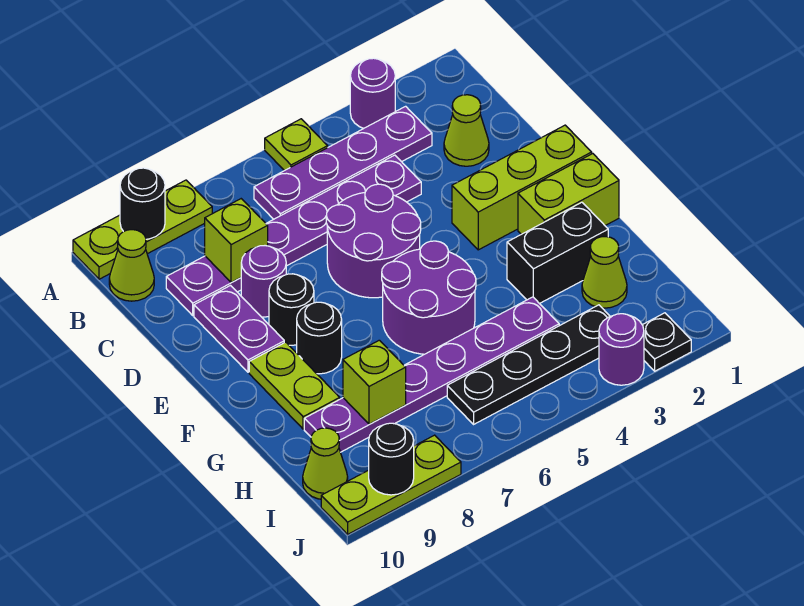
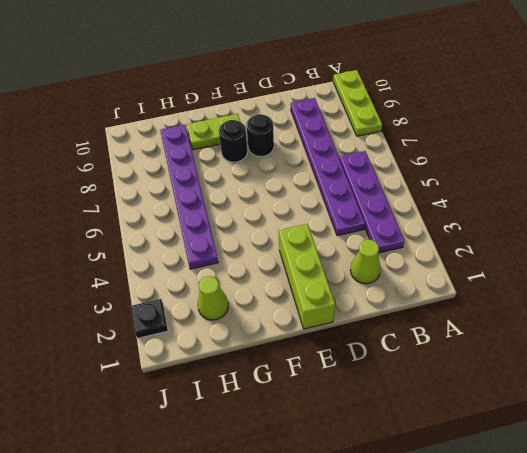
none -> purple round brick A3 level 1
none -> lime plate A5 level 1
none -> lime cone B10 level 1

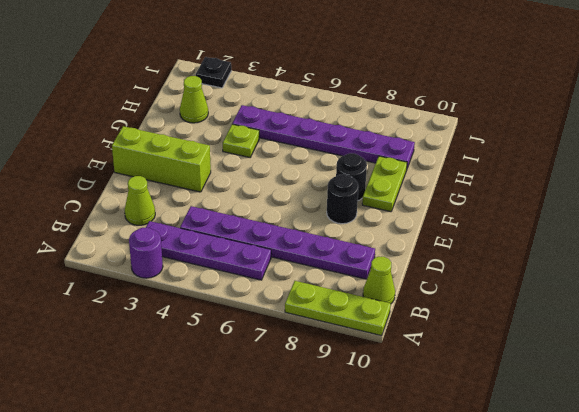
lime plate G4 level 1 -> lime plate A5 level 1
none -> purple round brick D5:E6 level 1
none -> purple round brick D8 level 1
none -> purple plate D9:E9 level 1

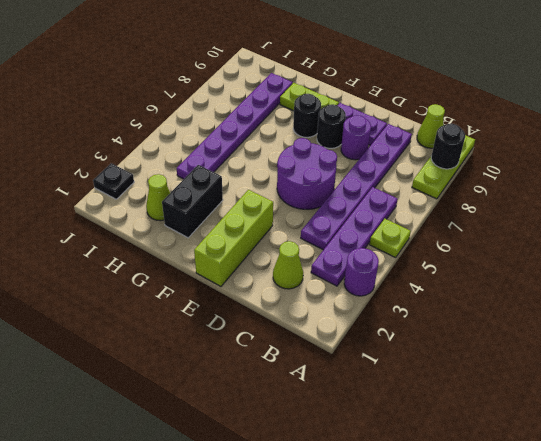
none -> lime brick F1:F2 level 1
none -> purple round brick F5:G6 level 1
none -> black plate I3:I6 level 1

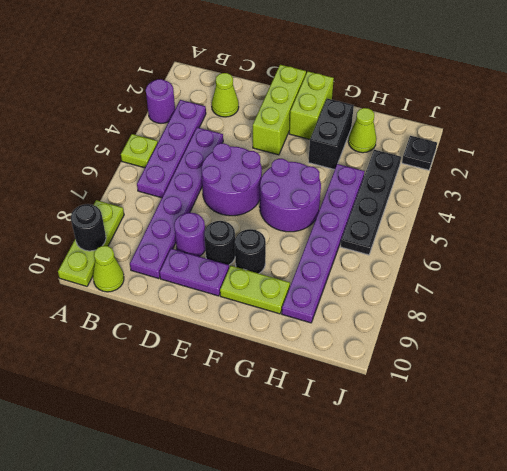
none -> lime cone I10 level 1
none -> purple round brick J3 level 1
none -> lime plate J8:J10 level 1

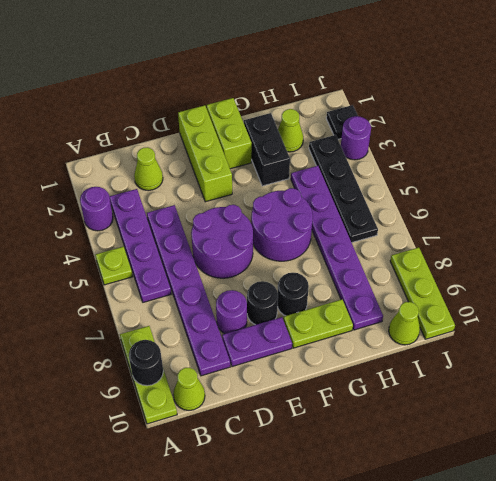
none -> lime brick C8 level 2
none -> lime brick H8 level 2
none -> black round brick J9 level 2

